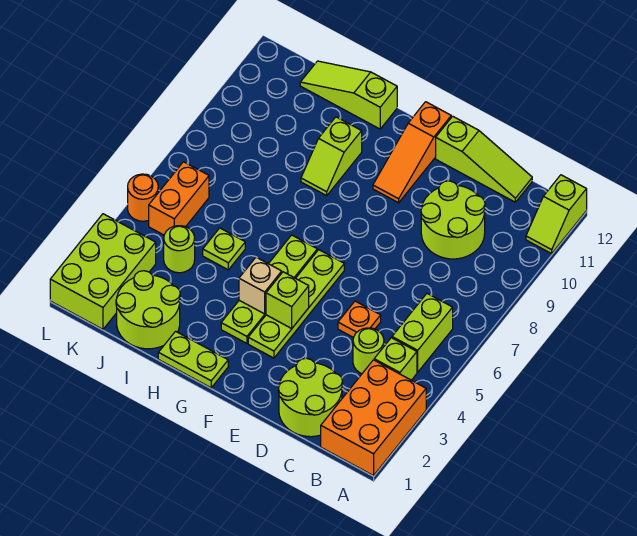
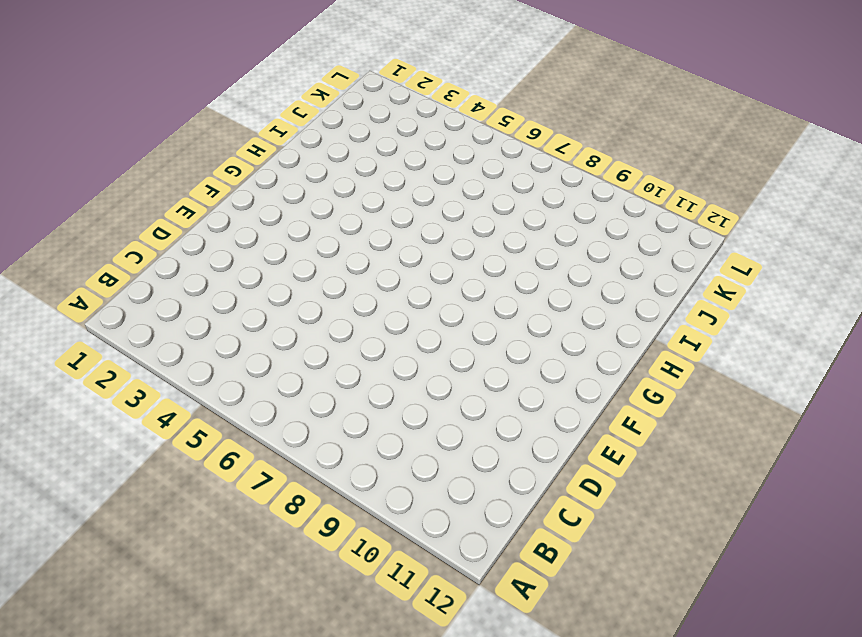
none -> orange brick A1:B3 level 1
none -> lime slope A11:A12 level 1 top 12
none -> lime brick B4 level 1

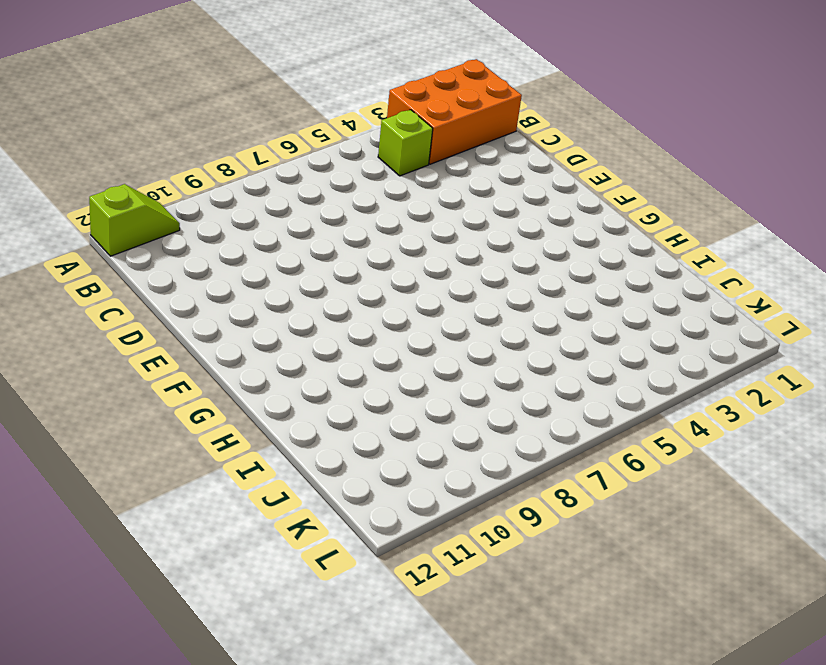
none -> lime brick B5:B6 level 1
none -> lime round brick C1:D2 level 1
none -> lime round brick C4 level 1

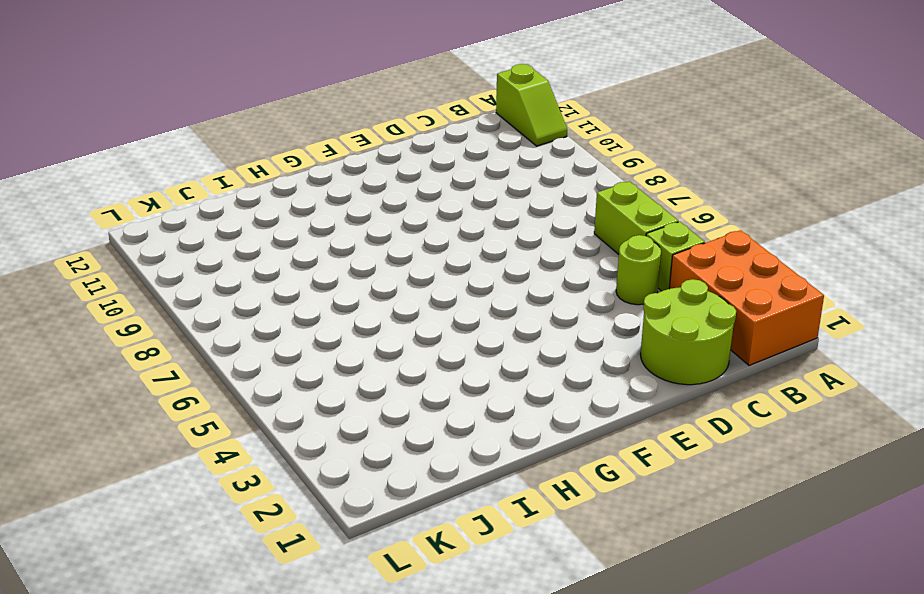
none -> lime round brick C9:D10 level 1
none -> lime slope C12:E12 level 1 top E
none -> orange plate D5 level 1

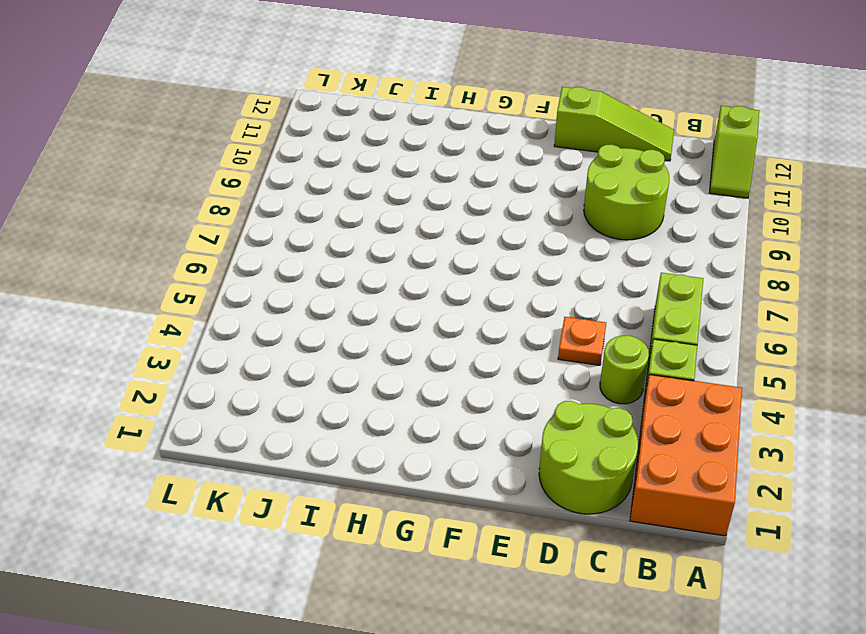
none -> lime plate F3:F6 level 1
none -> orange slope F10:F12 level 1 top 12
none -> lime plate G1:H1 level 1

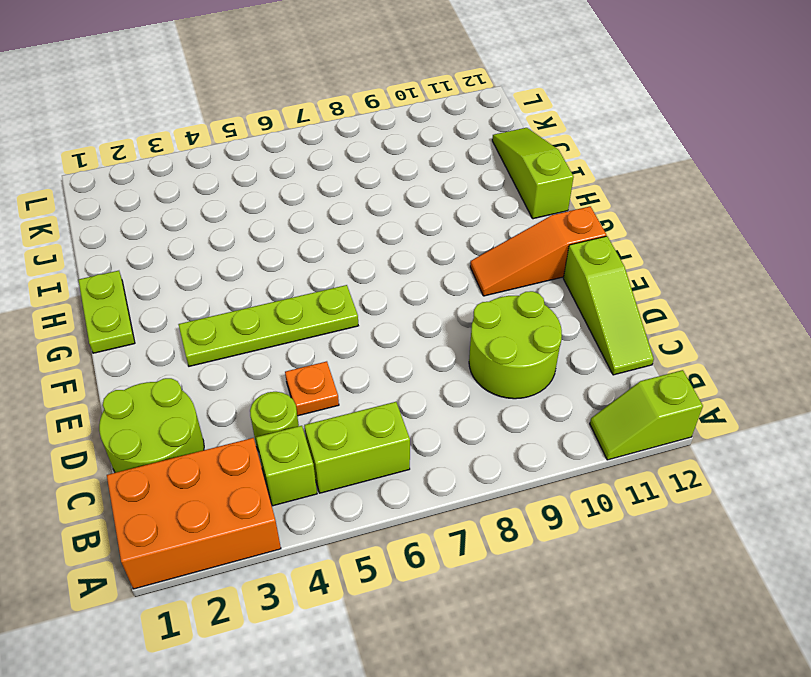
none -> lime plate G3:G6 level 1
none -> lime slope H9:H10 level 1 top 10
none -> lime round brick I1:J2 level 1

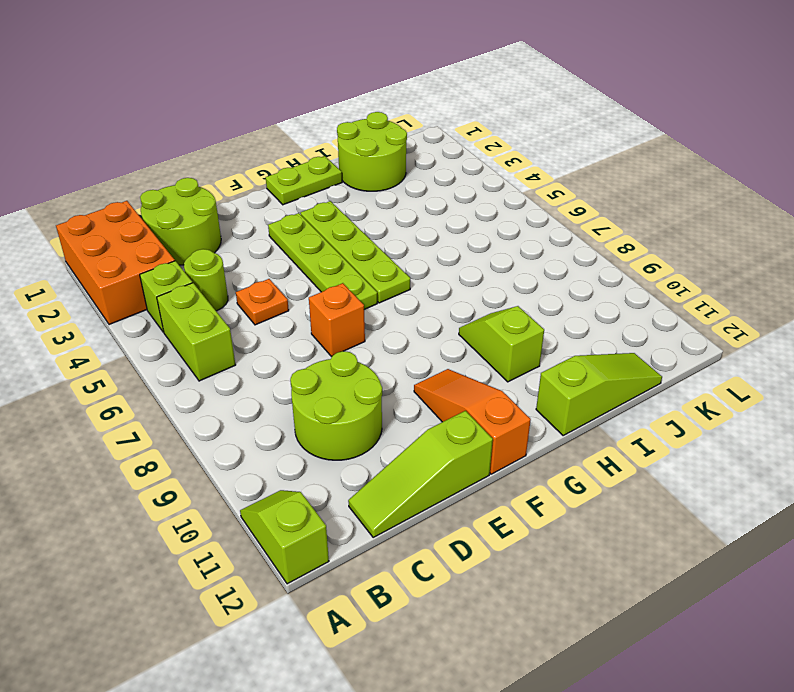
orange brick E7 level 1 -> none
none -> lime plate I5 level 1
none -> lime round brick J4 level 1
none -> lime brick K1:L3 level 1

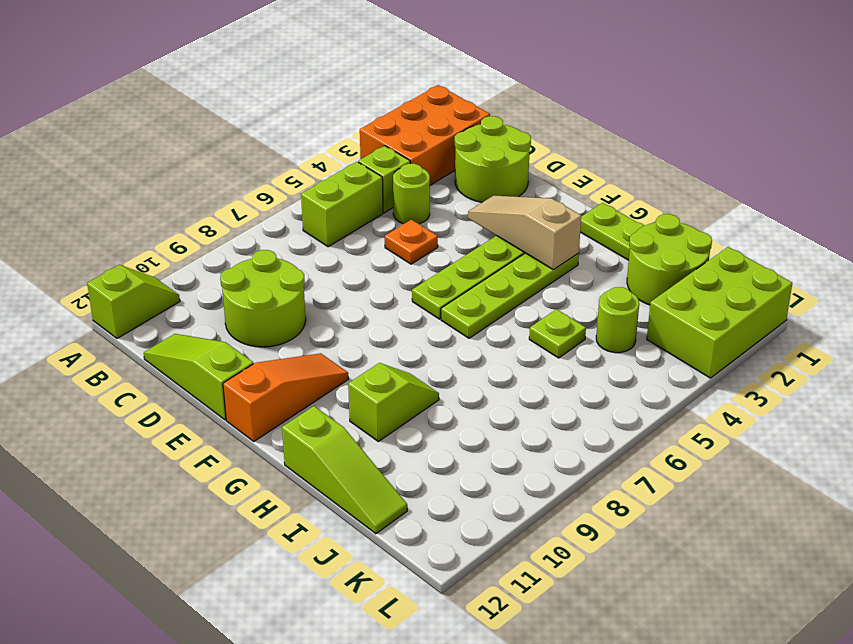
tan slope E3:G3 level 2 top G -> none
none -> orange brick K5:K6 level 1
none -> orange round brick L5 level 1
none -> lime brick F4 level 2

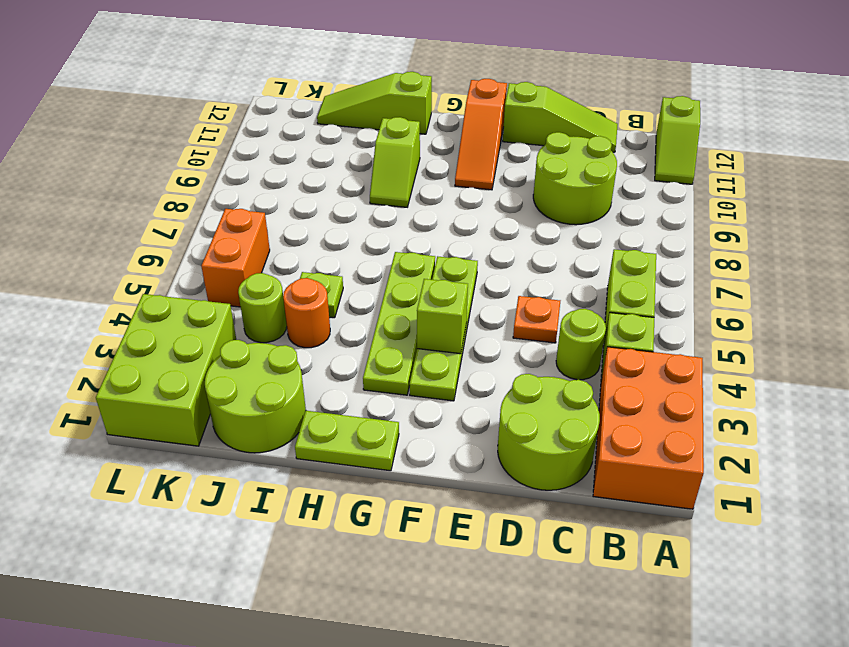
orange round brick I4 level 1 -> orange round brick L5 level 1
none -> tan brick G4 level 2

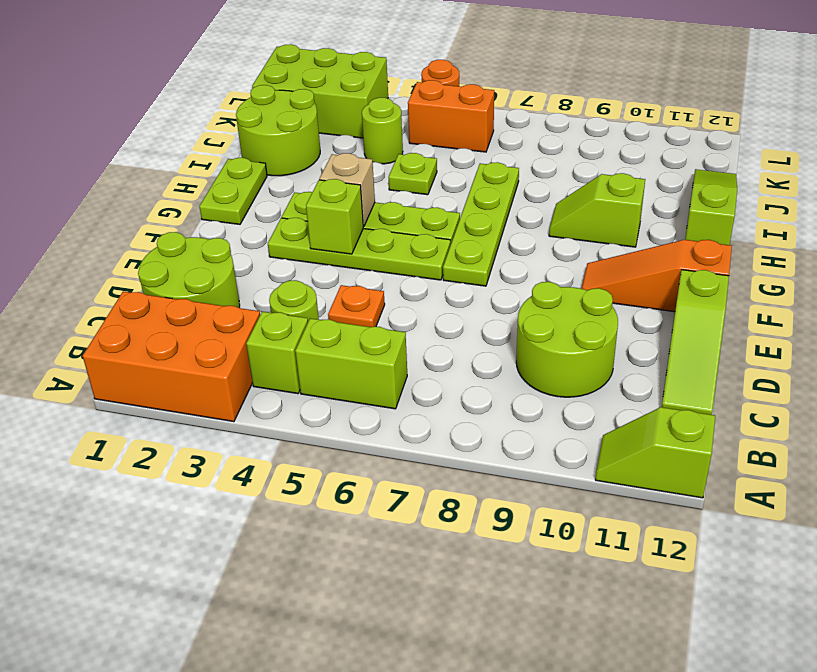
lime plate F7:I7 level 1 -> none

